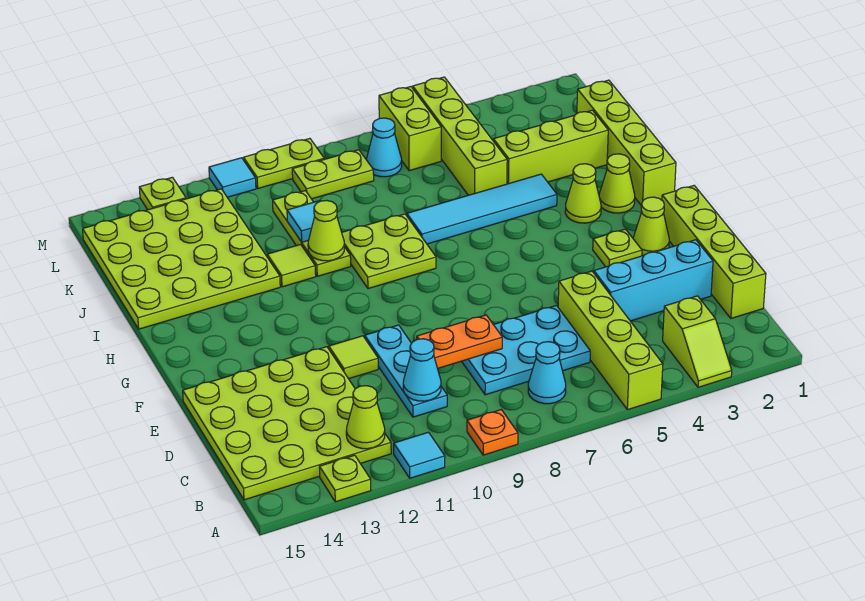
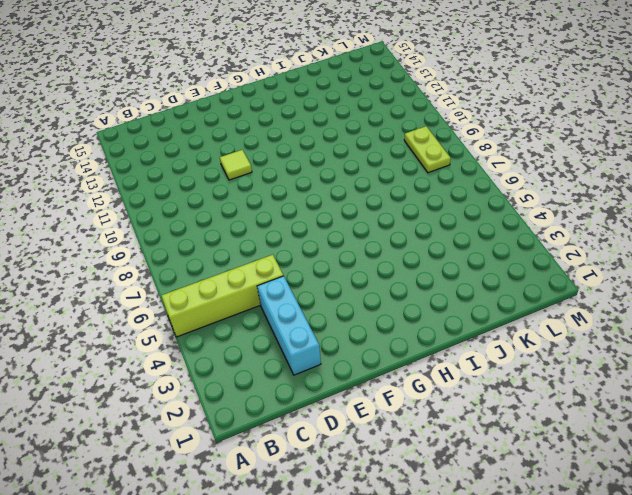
none -> lime slope A3:B3 level 1 top B
none -> orange plate A9 level 1
none -> cyan tile A11 level 1
none -> lime plate A13 level 1

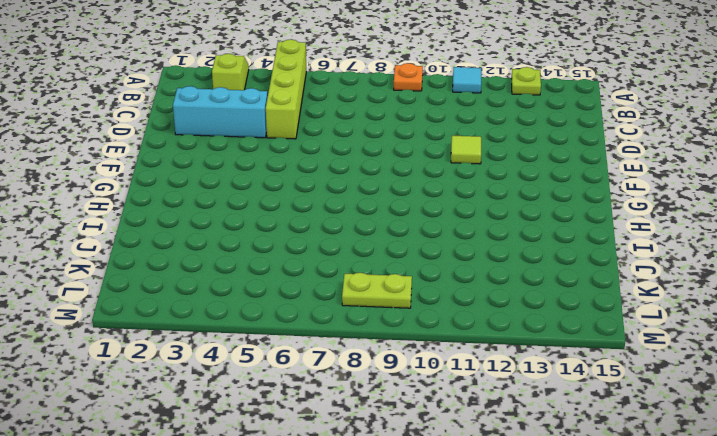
none -> cyan cone B7 level 1
none -> lime plate B12:E15 level 1
none -> lime brick C1:F1 level 1
none -> cyan plate C6:D8 level 1

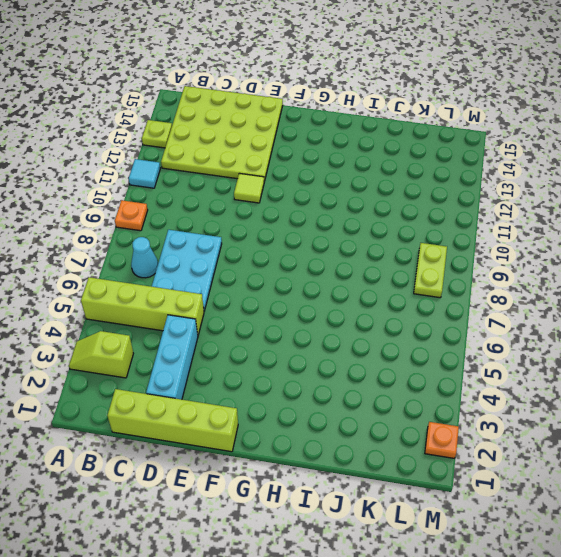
orange plate M2 level 1 -> none
none -> cyan plate C10:E10 level 1
none -> lime cone F2 level 1
none -> lime plate F3 level 1
none -> lime brick H1:K1 level 1

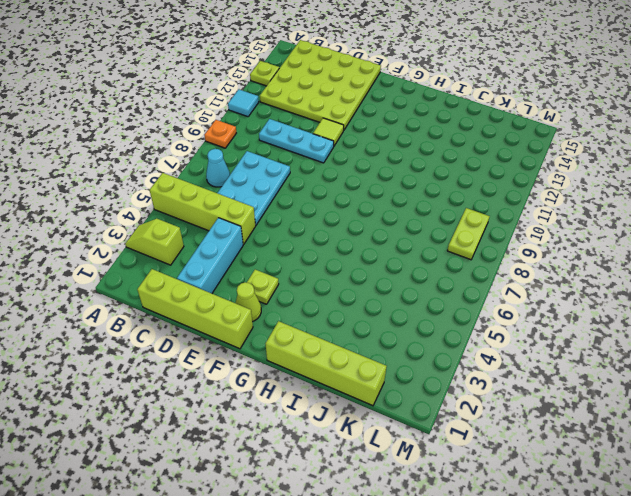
none -> lime cone H2 level 1
none -> lime cone H3 level 1
none -> lime plate H8:I9 level 1
none -> cyan tile I4:I7 level 1

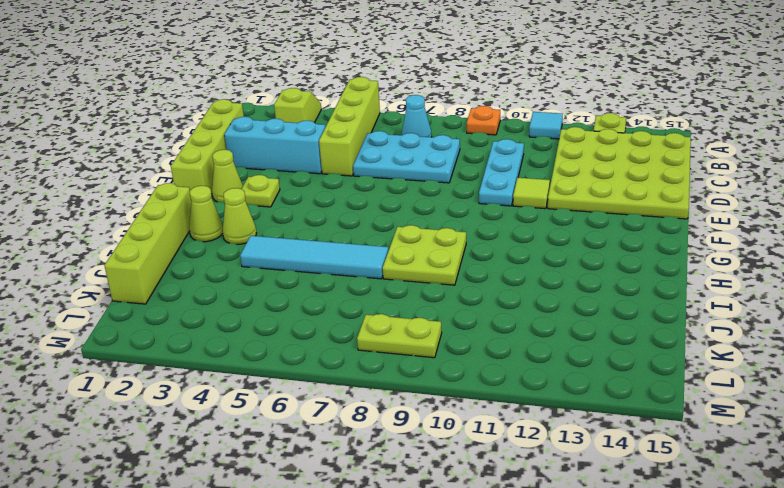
none -> lime plate I10:K10 level 1
none -> lime tile I11 level 1
none -> lime plate I12:L15 level 1
none -> lime brick J2:J4 level 1

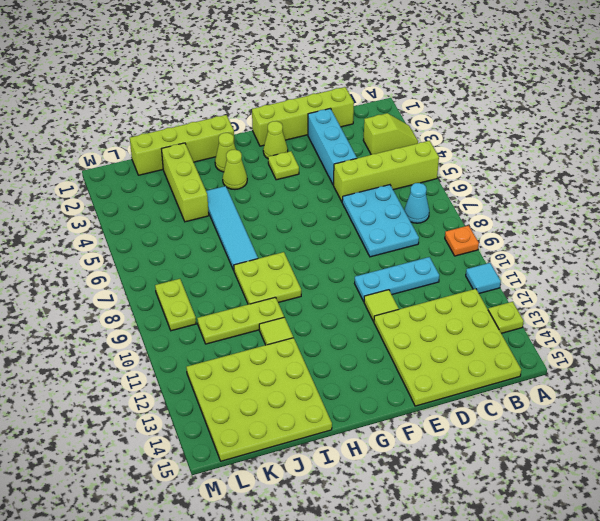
none -> lime brick J5:M5 level 1
none -> lime brick L6:M6 level 1
none -> cyan cone L7 level 1
none -> lime plate M9:M10 level 1

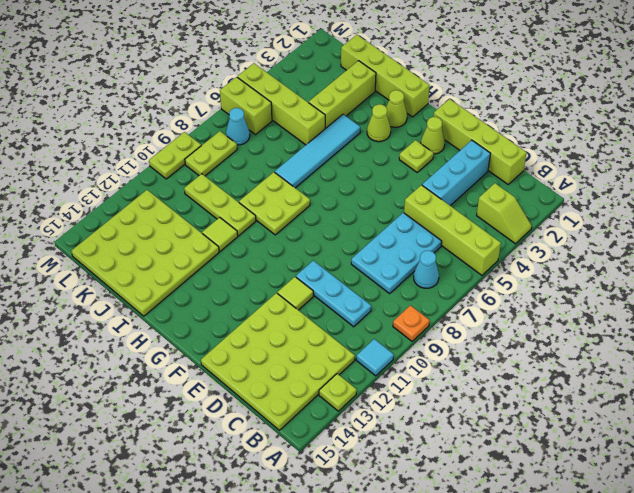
none -> cyan tile M11 level 1
none -> lime plate M13 level 1
none -> lime cone B12 level 2
none -> cyan cone C10 level 2

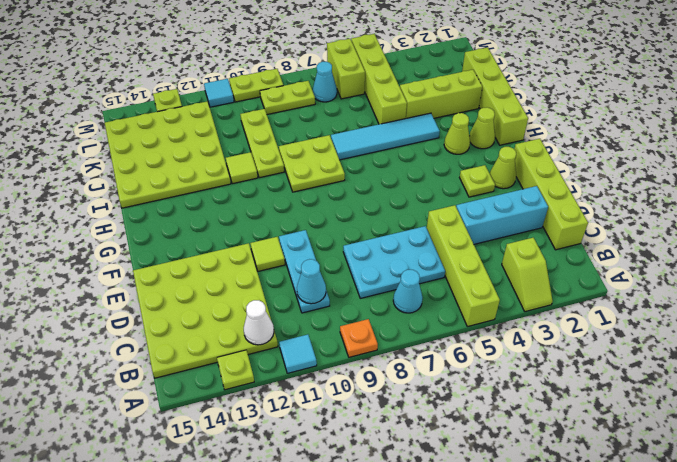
white cone B12 level 2 -> lime cone B12 level 2
none -> orange plate D8:D9 level 2
none -> lime cone I10 level 2
none -> cyan tile J10 level 2

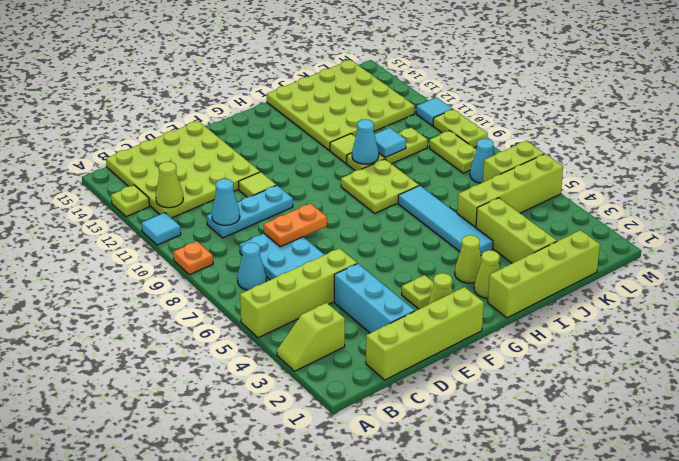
orange plate D8:E8 level 2 -> orange plate D8:D9 level 2
cyan cone I10 level 2 -> lime cone I10 level 2
none -> lime plate M13 level 1

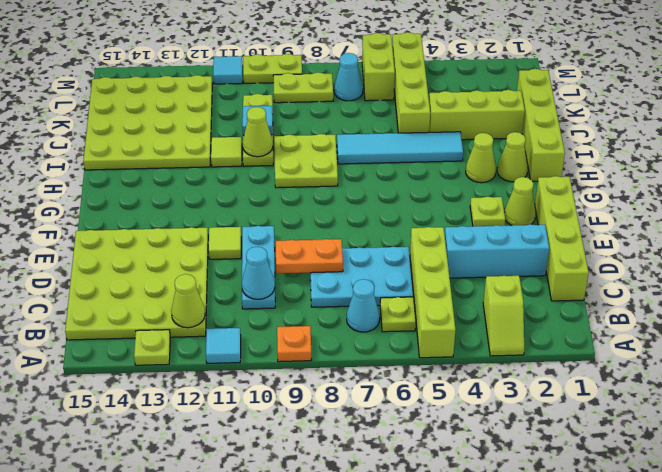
lime plate B6 level 1 -> lime plate M13 level 1

